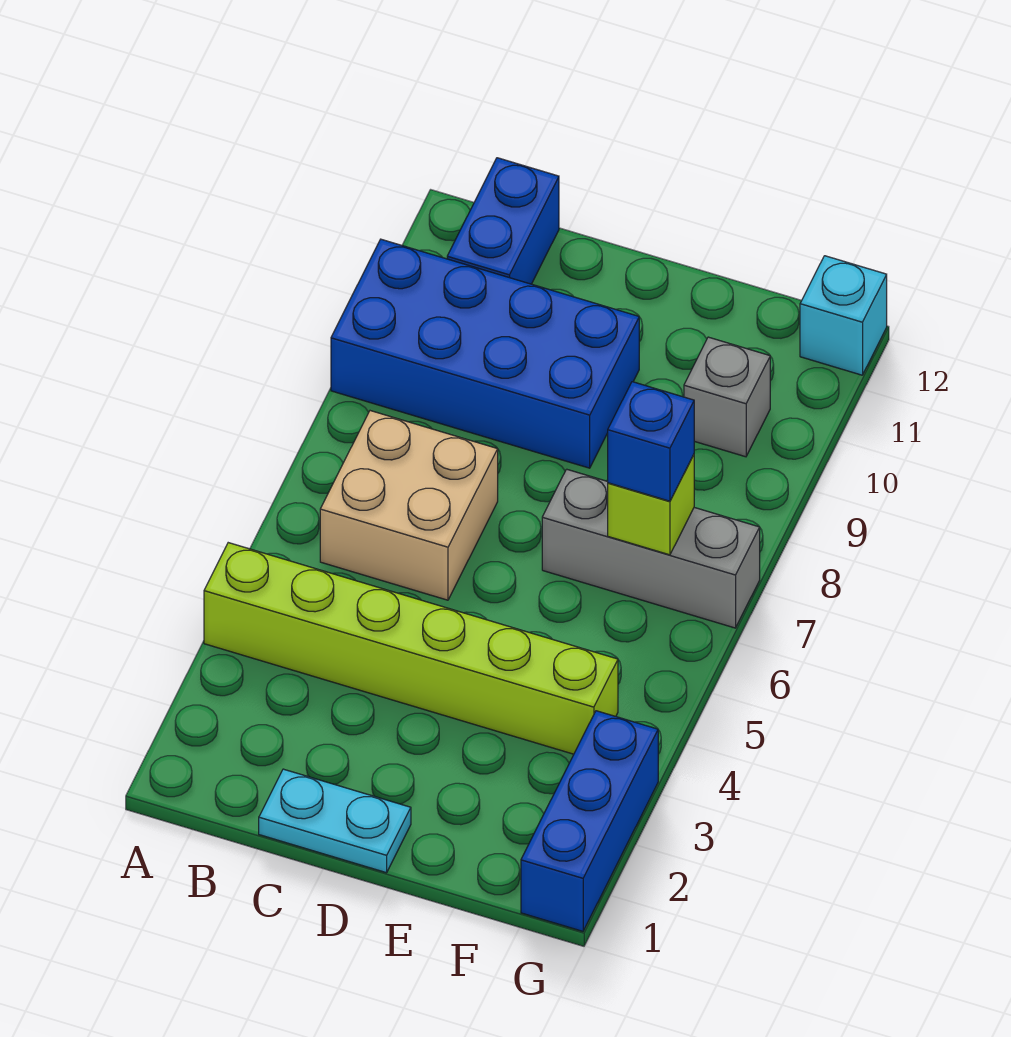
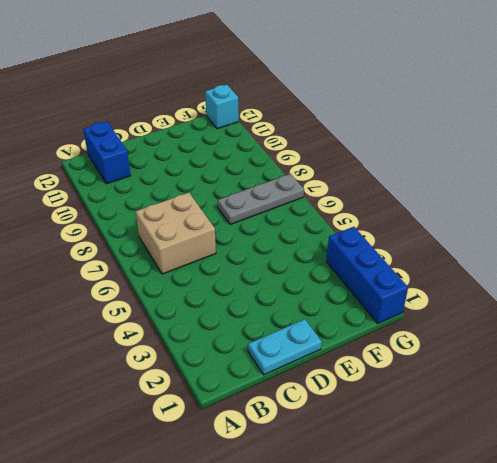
grey plate E7:G7 level 1 -> grey brick E7:G7 level 1
none -> lime brick A4:F4 level 1
none -> blue brick A9:D10 level 1

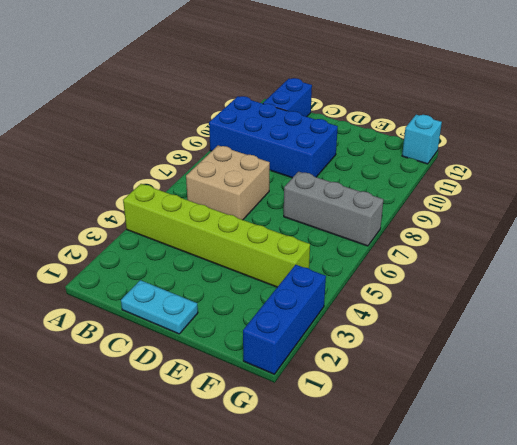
none -> grey brick F10 level 1
none -> lime brick F7 level 2

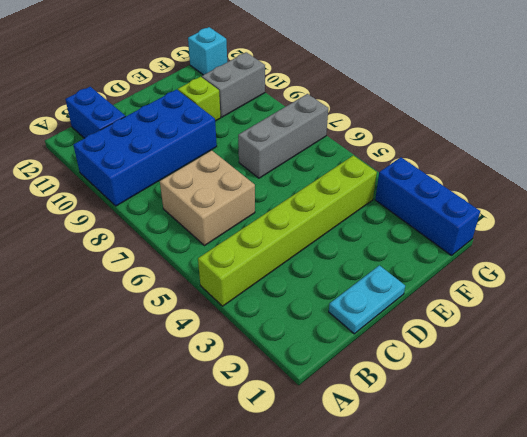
lime brick E10 level 1 -> lime brick F7 level 2
grey brick F10:G10 level 1 -> grey brick F10 level 1
none -> blue brick F7 level 3

